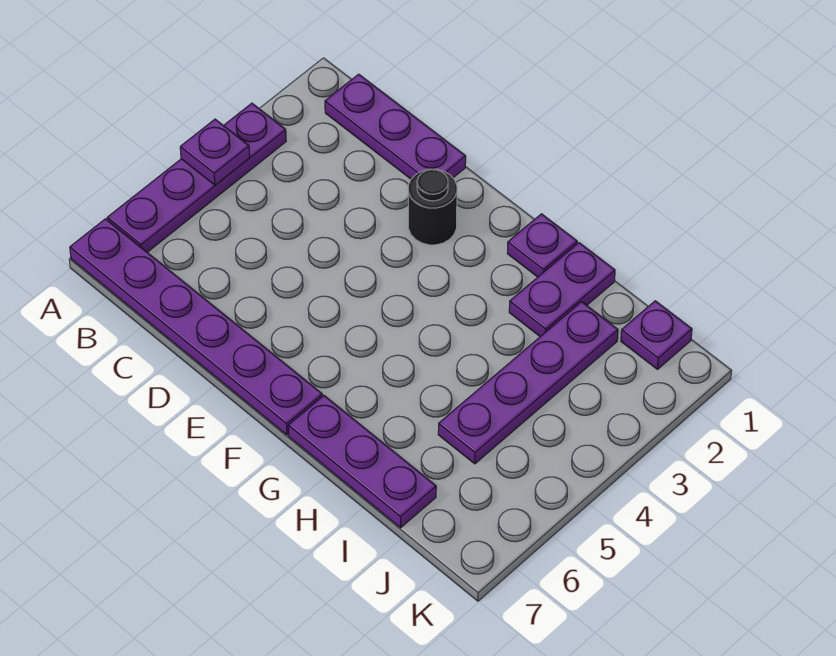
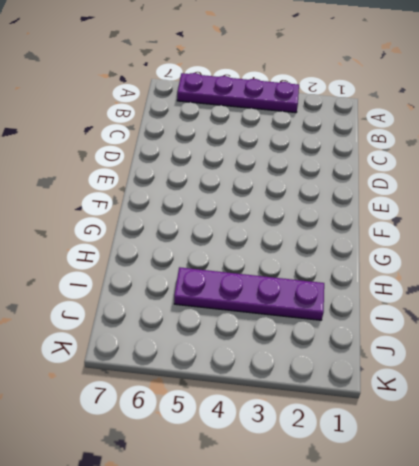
none -> purple plate A7:F7 level 1
none -> purple plate B1:D1 level 1

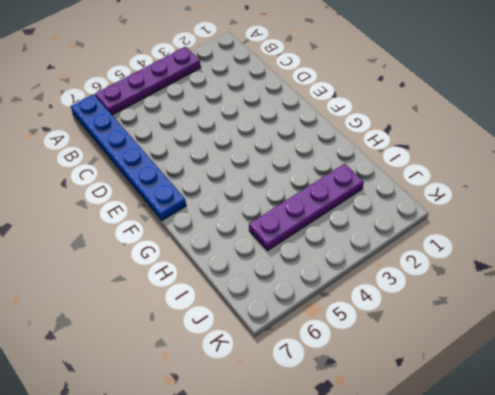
blue plate A7:F7 level 1 -> purple plate A7:F7 level 1
none -> purple plate B1:D1 level 1
none -> black round brick E2 level 1

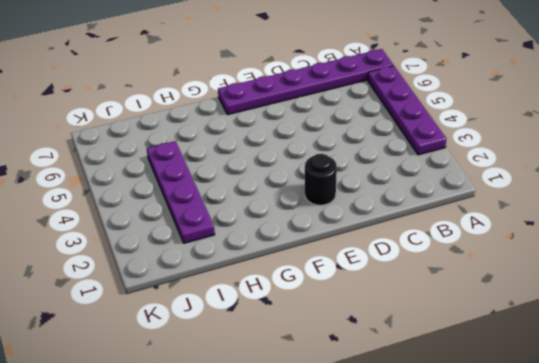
none -> purple plate B1:D1 level 1
none -> purple plate G1 level 1

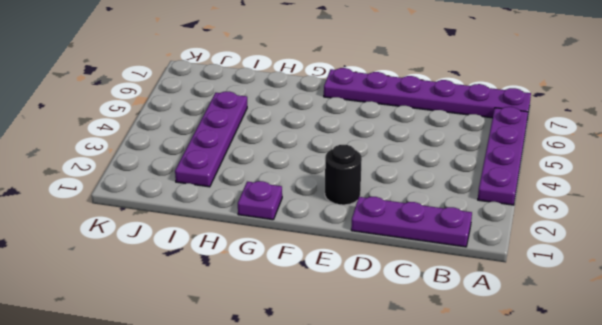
none -> purple plate G7:I7 level 1
none -> purple plate H1:H2 level 1

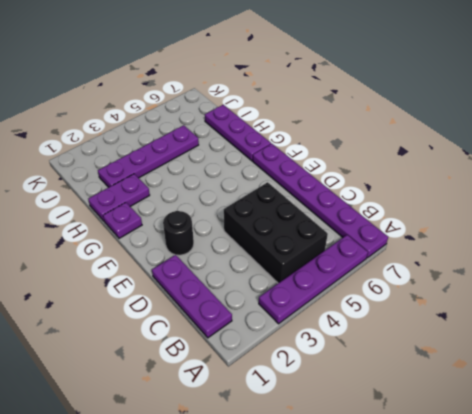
black brick B4:D5 level 1 -> none
none -> purple plate J1 level 1
none -> purple plate A4 level 2

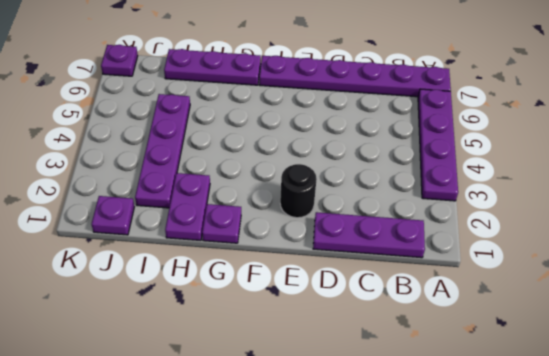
purple plate K7 level 1 -> purple plate A4 level 2

